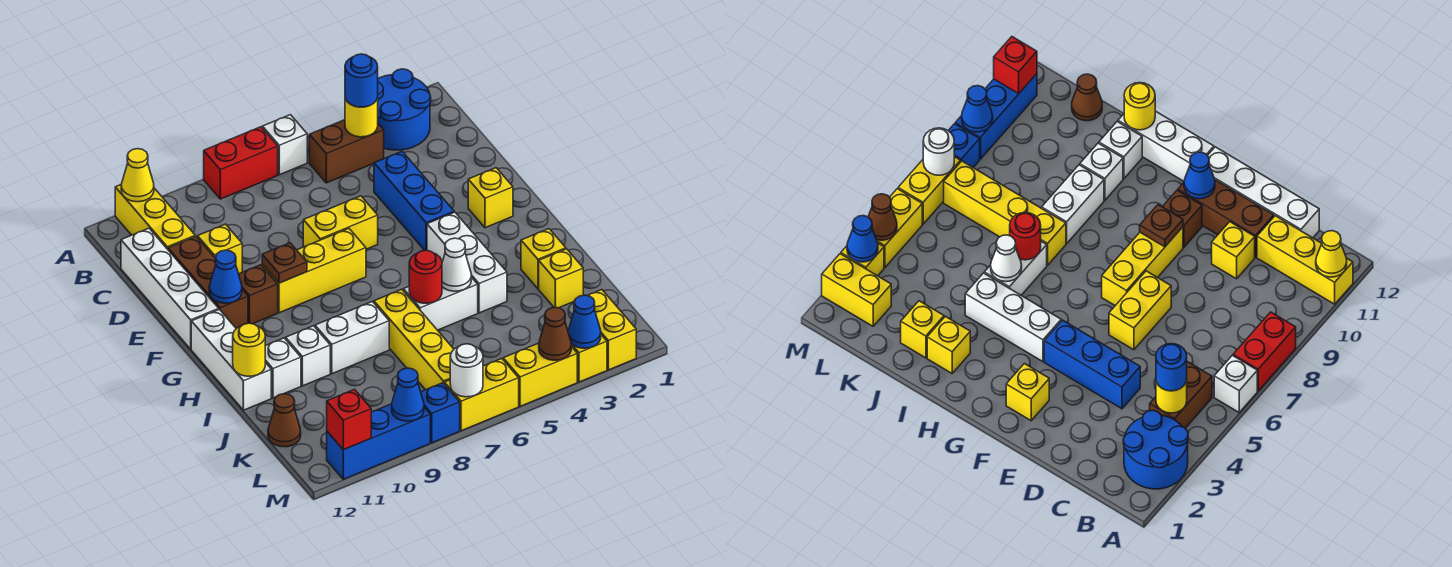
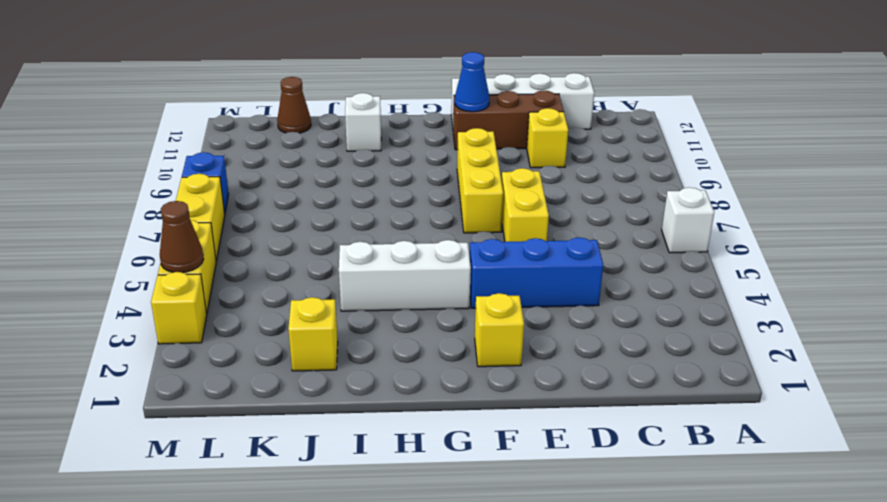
none -> blue round brick A2:B3 level 1
none -> red brick A7:A8 level 1
none -> yellow brick A11:C11 level 1
none -> brown brick B4:B5 level 1

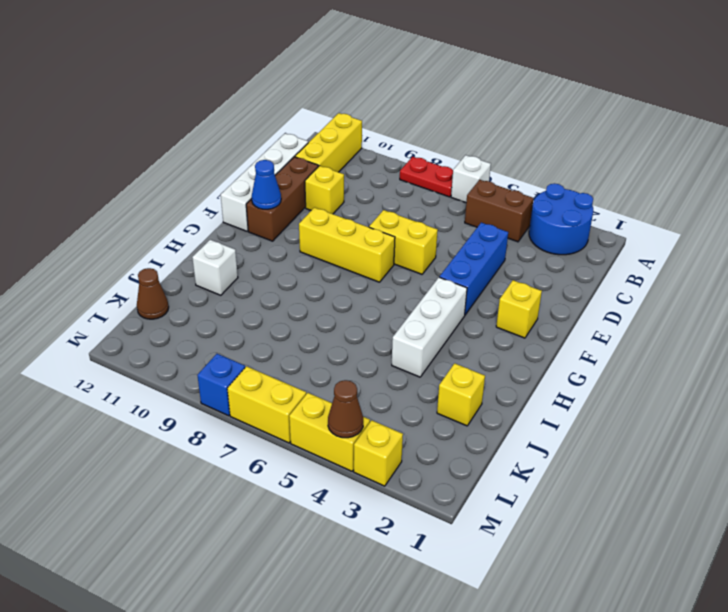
red plate A7:A8 level 1 -> red brick A7:A8 level 1
none -> brown brick F10 level 1
none -> white brick G12:I12 level 1
none -> yellow brick I2 level 1
none -> white brick I5:I6 level 1

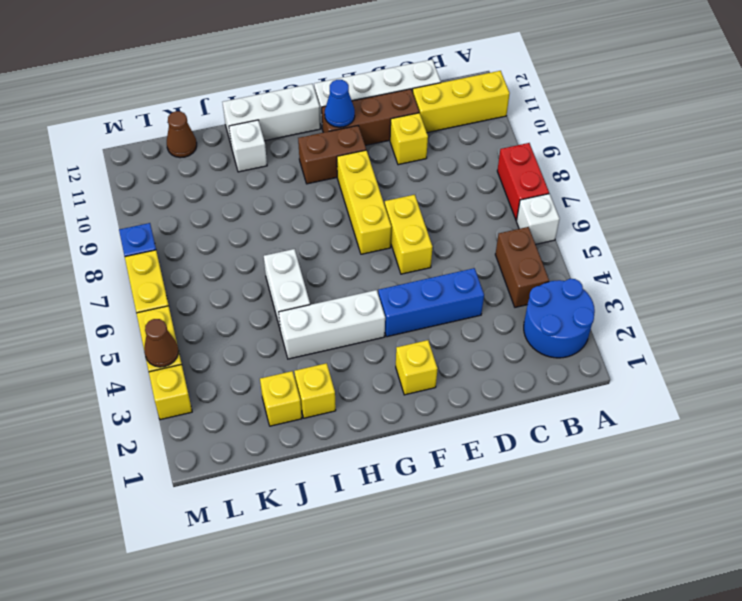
brown brick F10:G10 level 1 -> brown brick F10 level 1
none -> yellow brick I7:L7 level 1
none -> white brick I8:I9 level 1
none -> white brick I10 level 1
none -> yellow brick L2:M2 level 1

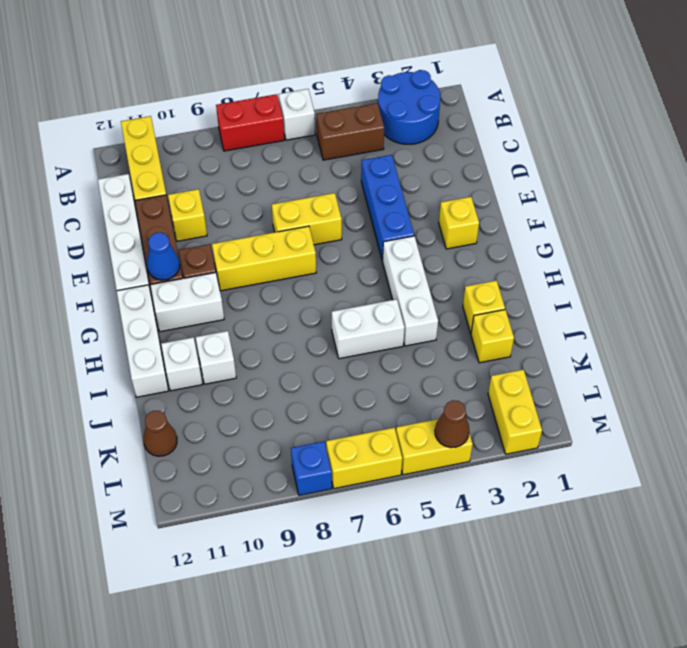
white brick G10:G11 level 1 -> white brick I8:I9 level 1
none -> yellow brick I7:L7 level 1
none -> yellow brick M3 level 1
none -> blue brick M9:M11 level 1
none -> yellow cone A11 level 2

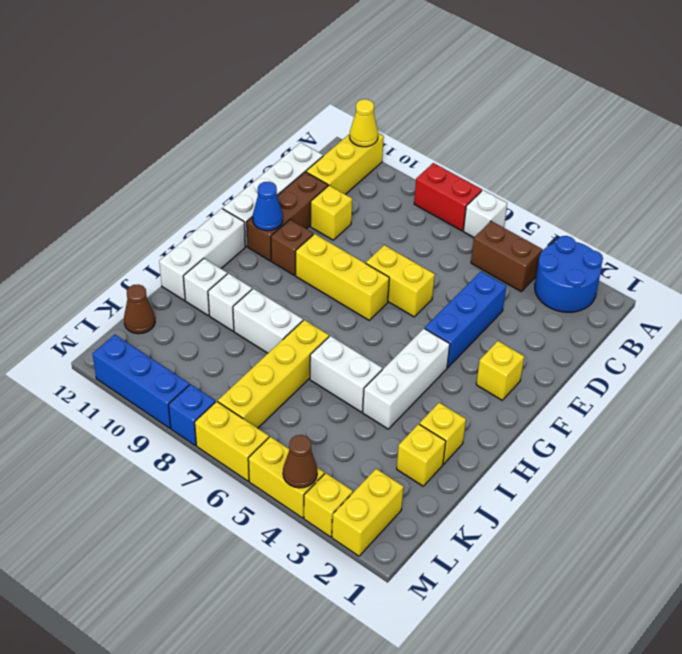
none -> yellow round brick B4 level 2
none -> brown plate F9 level 2
none -> white cone I5 level 2
none -> red round brick I6 level 2

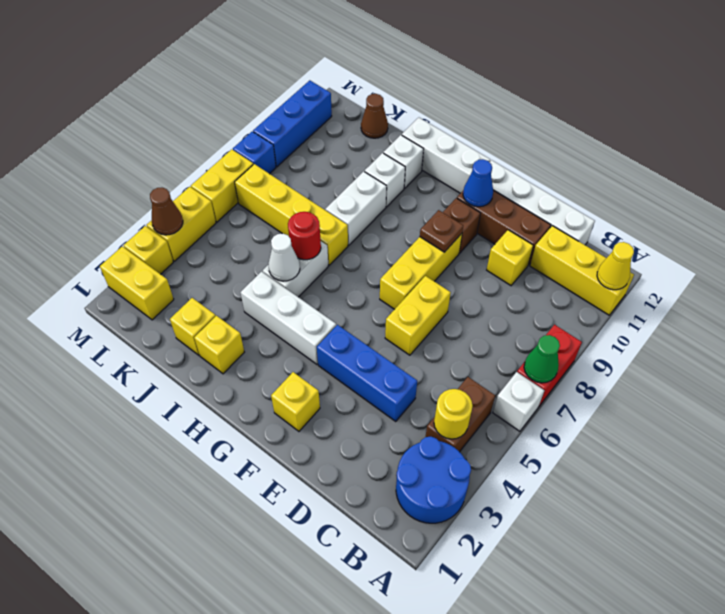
green cone A7 level 2 -> none
none -> yellow round brick I12 level 2
none -> blue cone M3 level 2
none -> white round brick M7 level 2
none -> blue cone M9 level 2

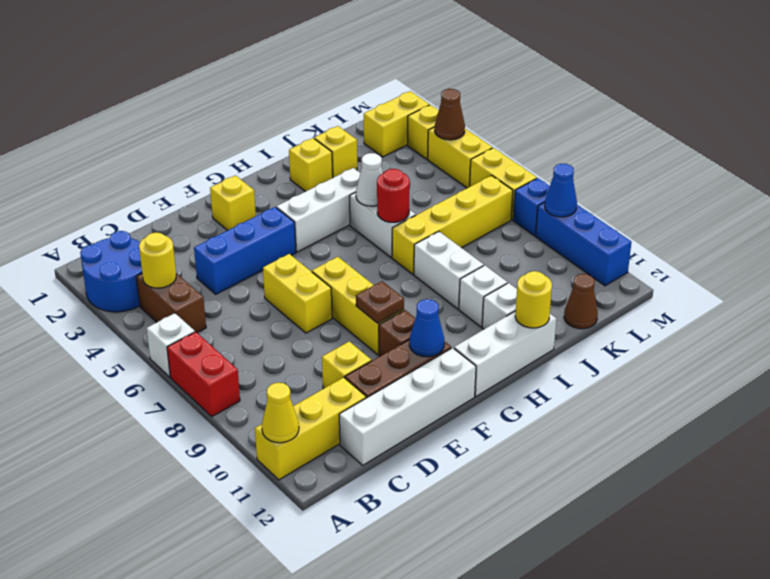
none -> blue cone M3 level 2
none -> white round brick M7 level 2
none -> red brick M11 level 2
none -> blue round brick B4 level 3

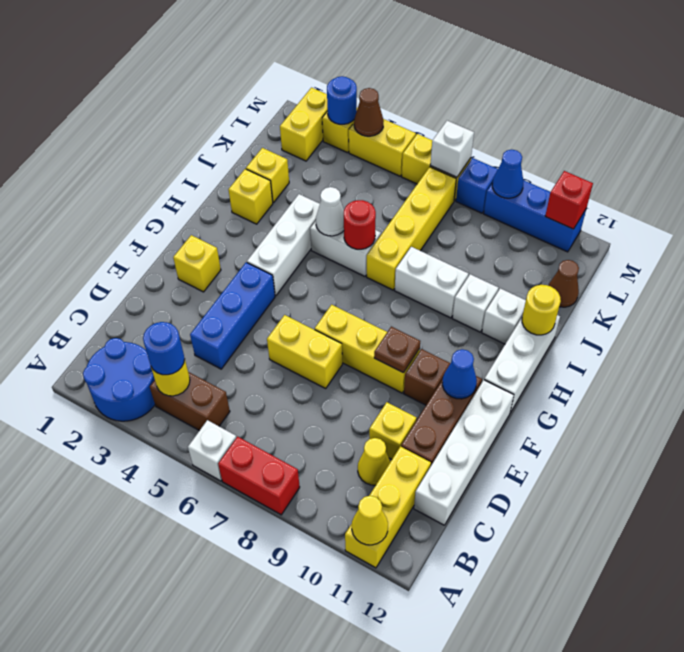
yellow cone C10 level 1 -> none
blue round brick M3 level 2 -> blue cone M3 level 2
white brick M7 level 2 -> white round brick M7 level 2

